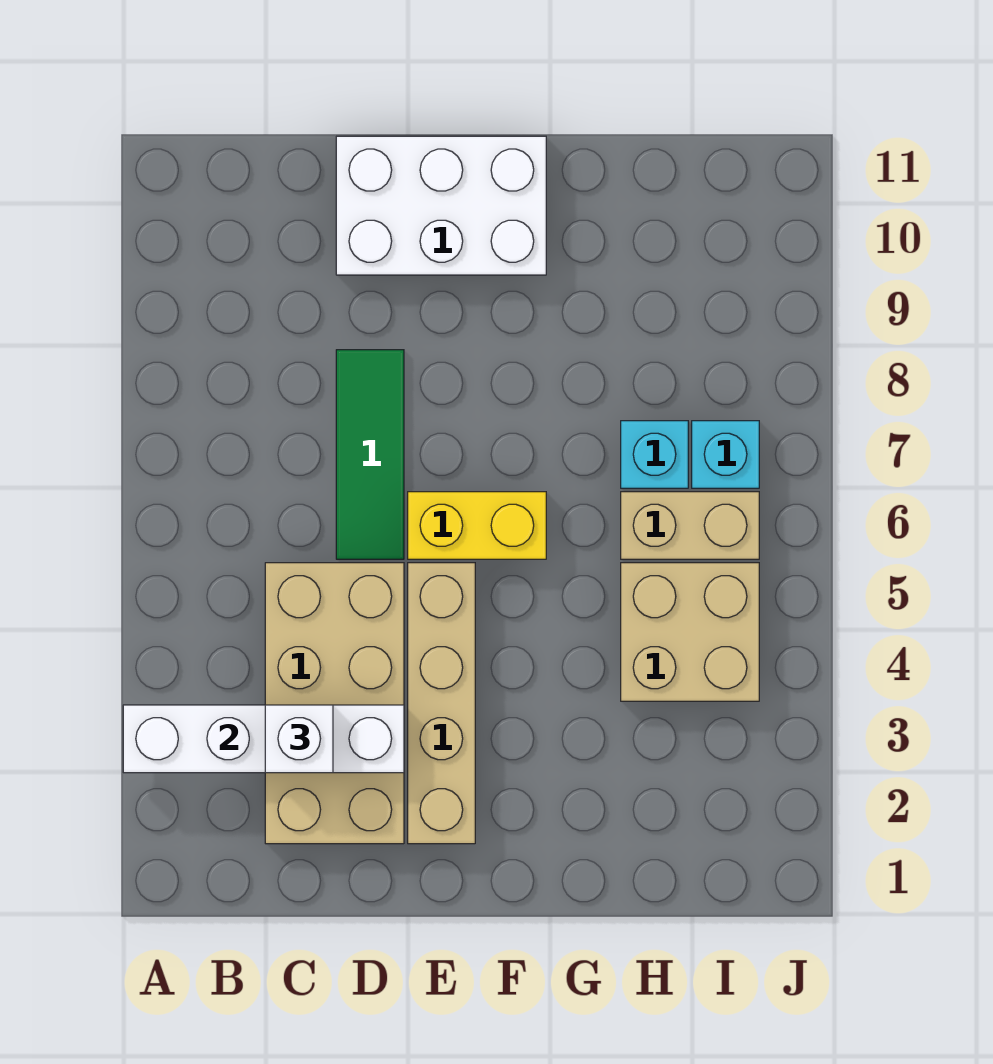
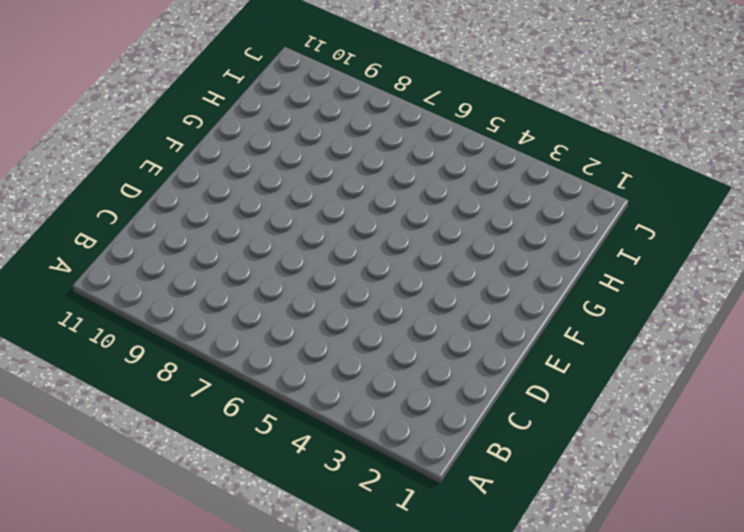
none -> tan brick C2:D5 level 1
none -> green tile D6:D8 level 1

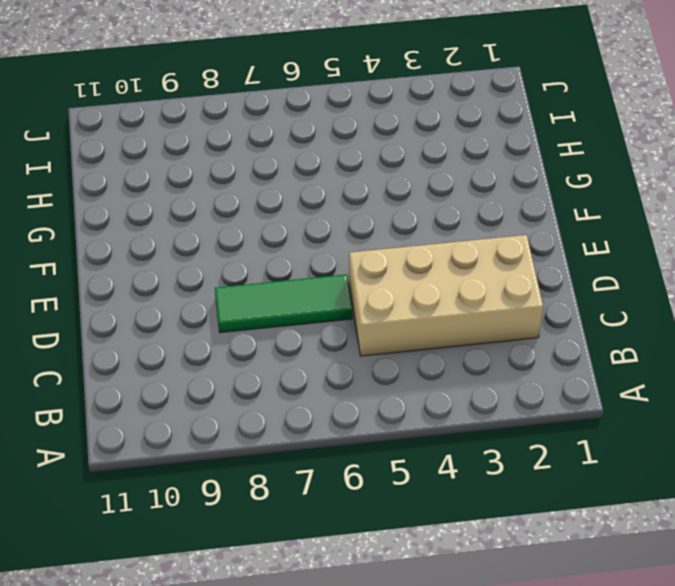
none -> white brick D10:F11 level 1
none -> tan brick E2:E5 level 1

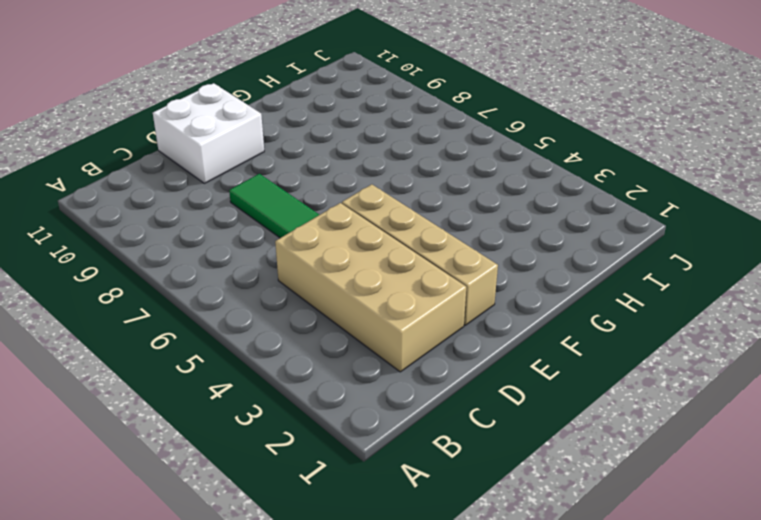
white brick D10:E11 level 1 -> white brick D10:F11 level 1
none -> yellow brick E6:F6 level 1
none -> tan brick H4:I5 level 1

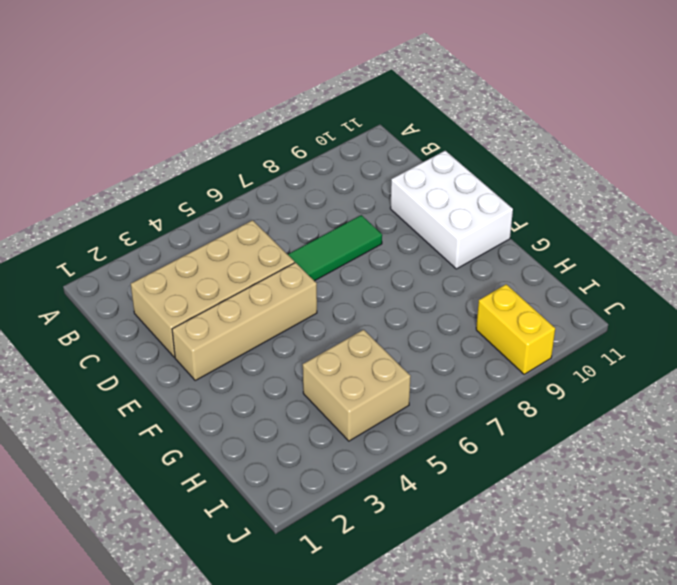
yellow brick I9:J9 level 1 -> yellow brick E6:F6 level 1
none -> tan brick H6:I6 level 1
none -> cyan brick H7 level 1

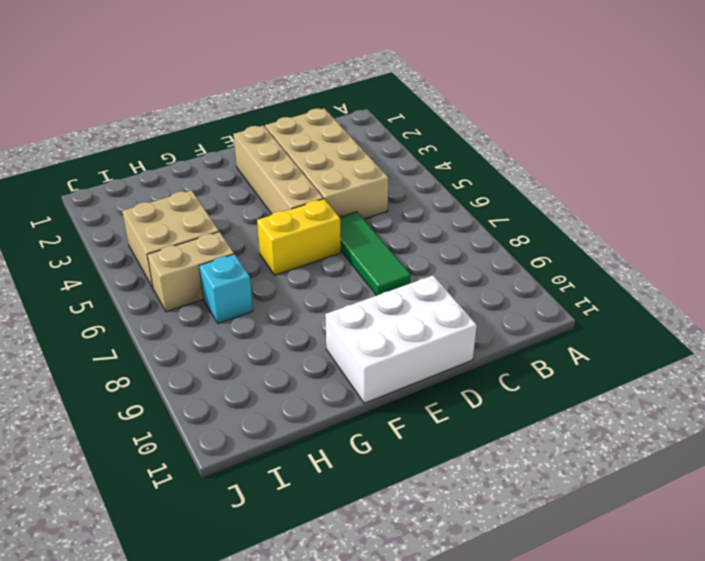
none -> cyan brick I7 level 1
none -> white brick A3:D3 level 2

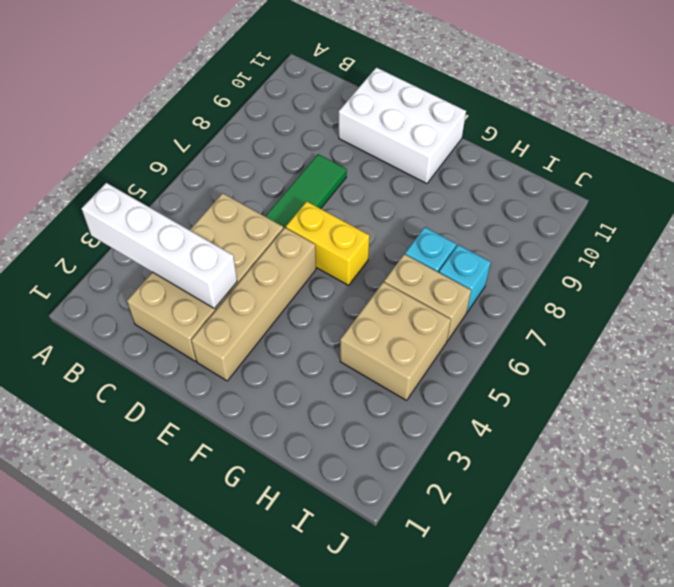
none -> white brick C3 level 3

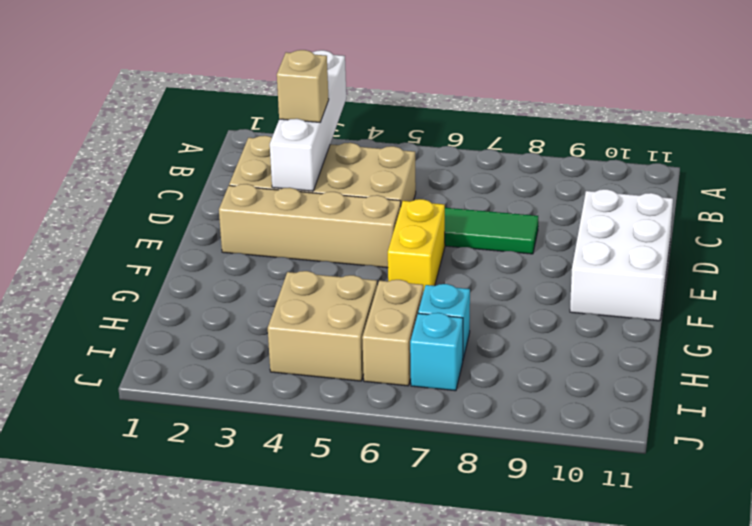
tan brick C3 level 3 -> white brick C3 level 3

